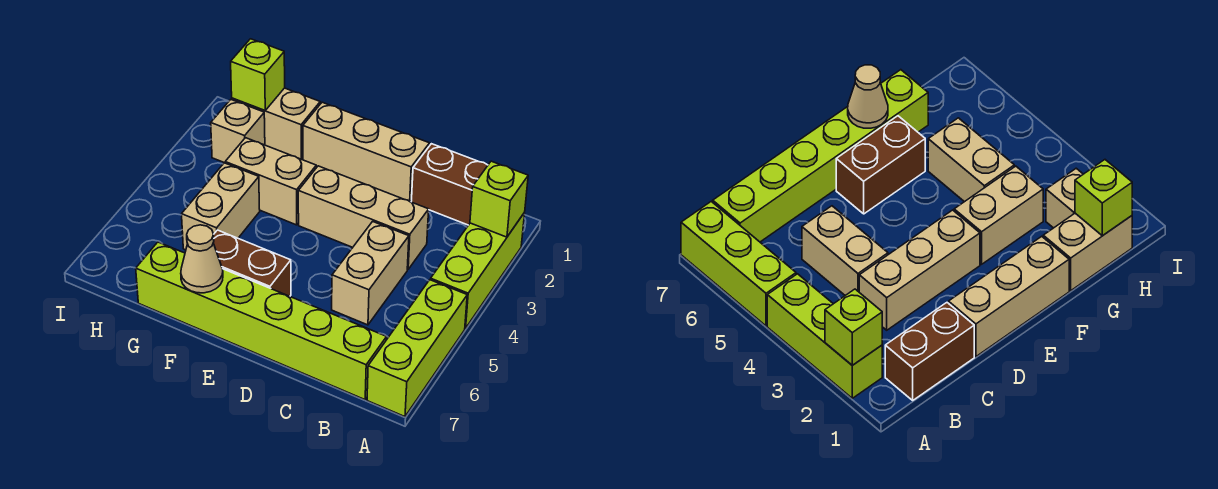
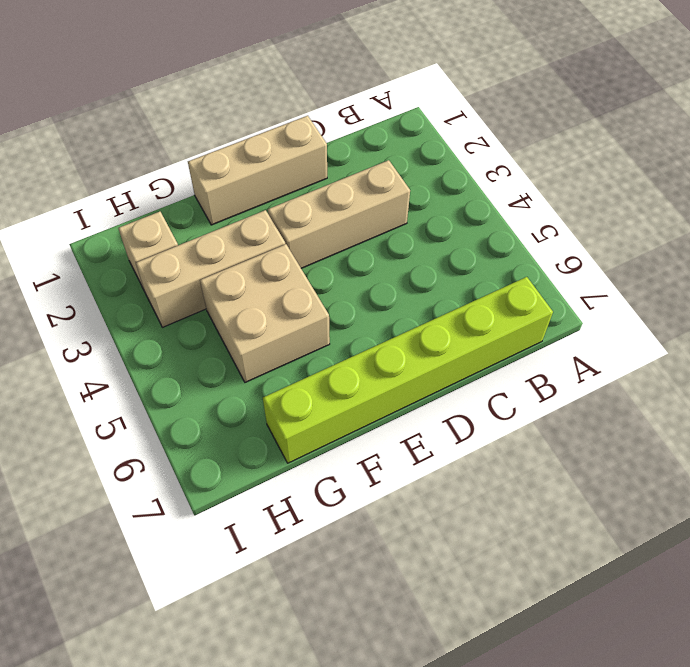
tan brick F3:H3 level 1 -> tan brick F3:G3 level 1
tan brick F4:G5 level 1 -> tan brick G4:G5 level 1
none -> lime brick A2:A4 level 1
none -> lime brick A5:A7 level 1
none -> brown brick B1:C1 level 1

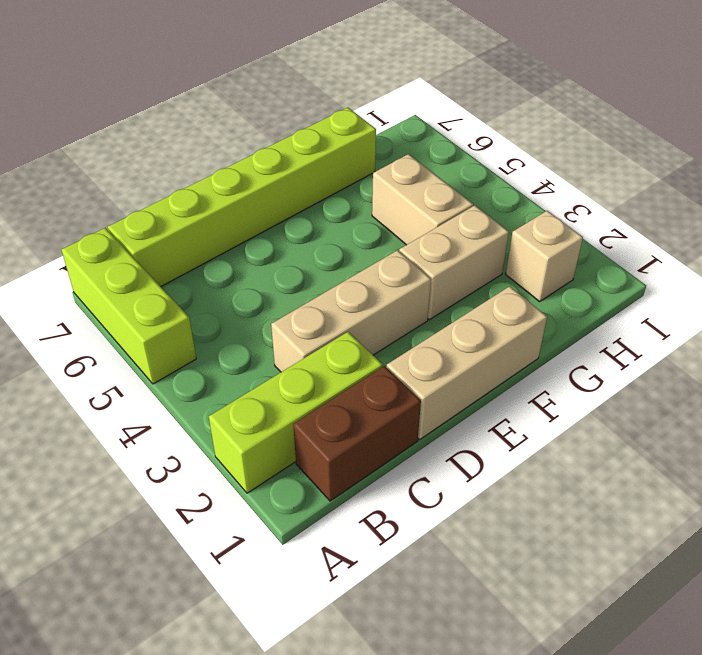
lime brick A2:C2 level 1 -> lime brick A2:A4 level 1
none -> tan brick C4:C5 level 1
none -> brown brick E6:F6 level 1
none -> tan brick G1:H1 level 1

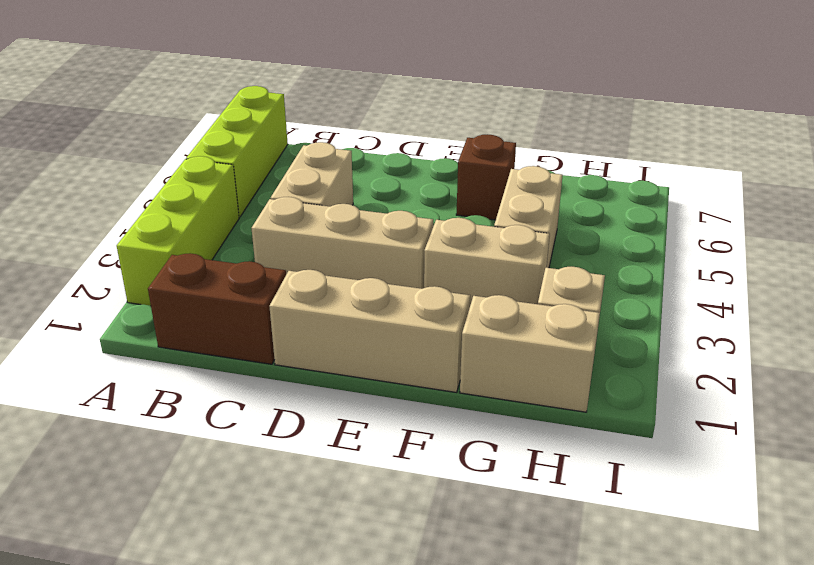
brown brick F6 level 1 -> brown brick E6:F6 level 1
none -> lime brick B7:G7 level 1
none -> lime brick A2 level 2
none -> tan cone F7 level 2

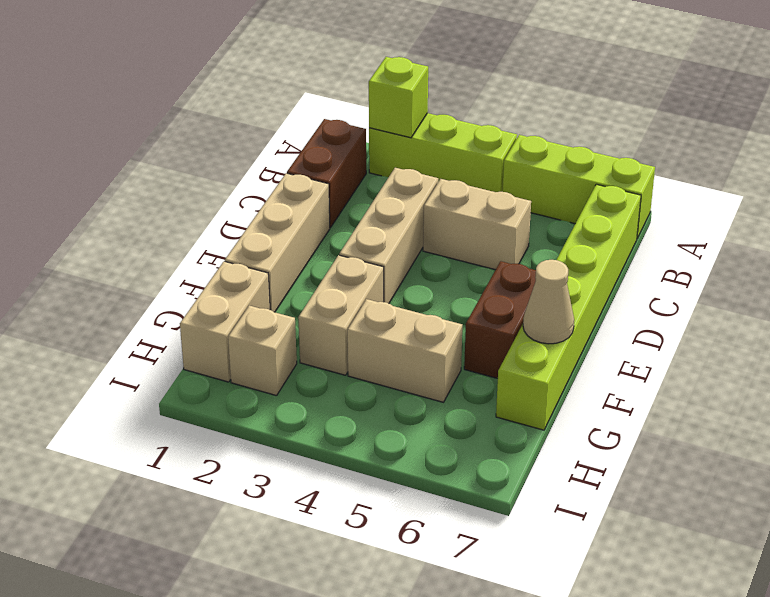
none -> lime brick H1 level 2

